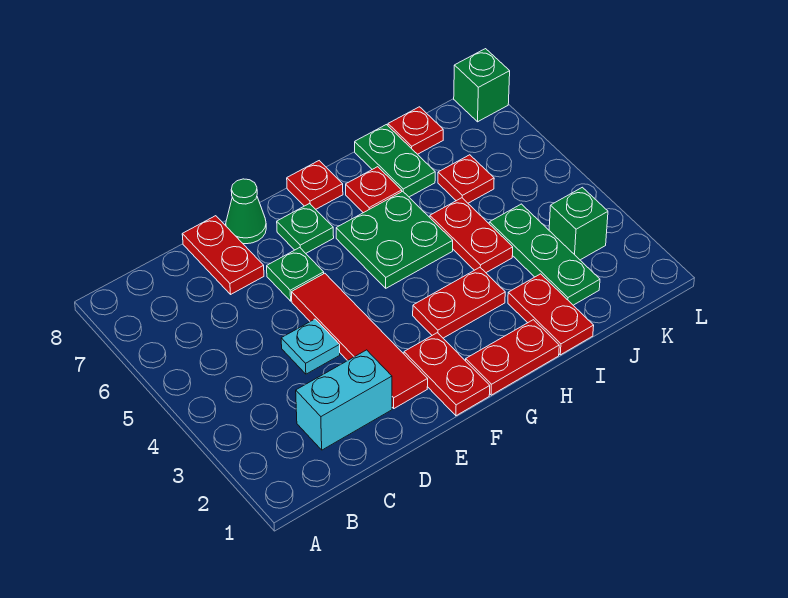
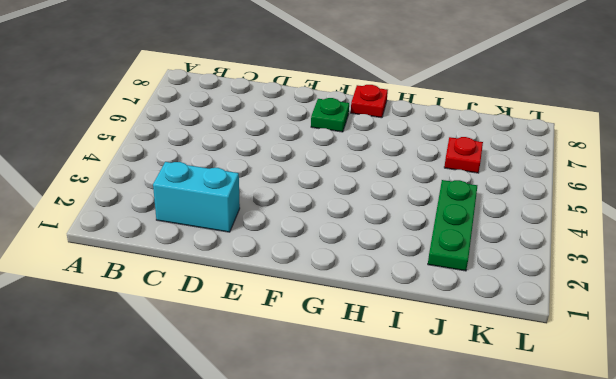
none -> cyan plate D4 level 1
none -> red plate D7:D8 level 1
none -> red tile E2:E5 level 1

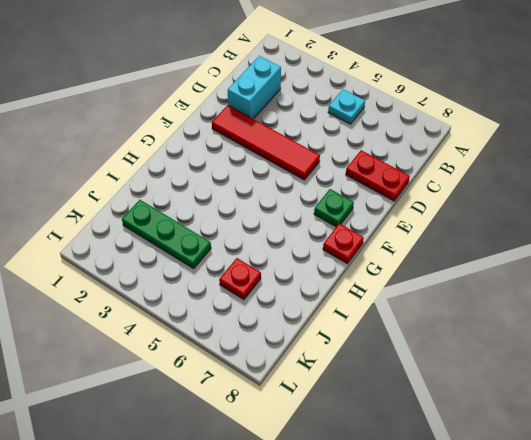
cyan plate B5 level 1 -> cyan plate D4 level 1
none -> green plate E6 level 1
none -> green cone E8 level 1
none -> red plate F1:F2 level 1

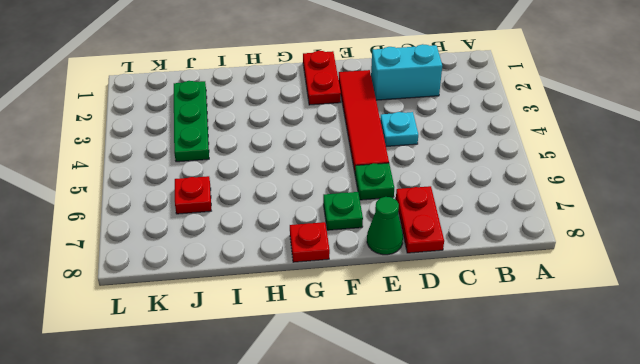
none -> red plate G1:H1 level 1
none -> red plate G3:H3 level 1
none -> green plate G5:H6 level 1

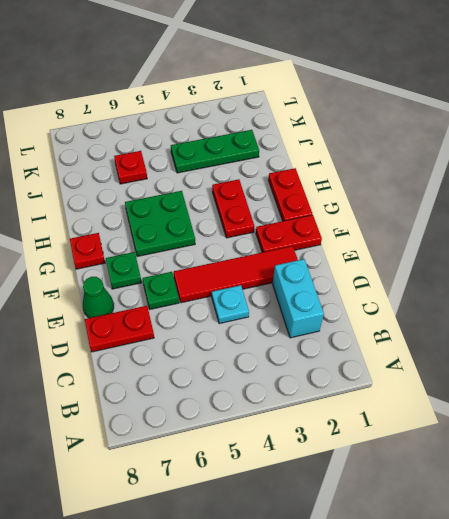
none -> red plate H7 level 1
none -> red plate I1:I2 level 1
none -> red plate I4:I5 level 1

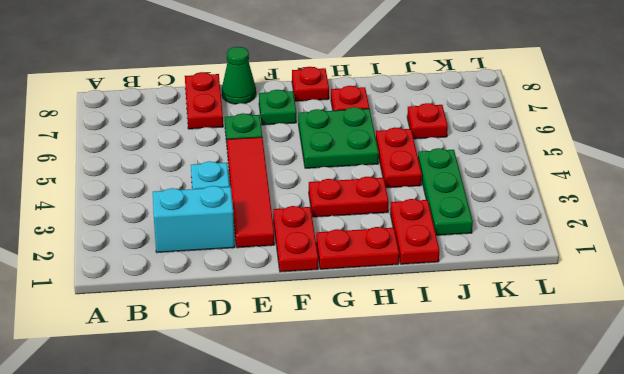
none -> green plate I7:I8 level 1
none -> red plate J8 level 1
none -> green brick K3 level 1

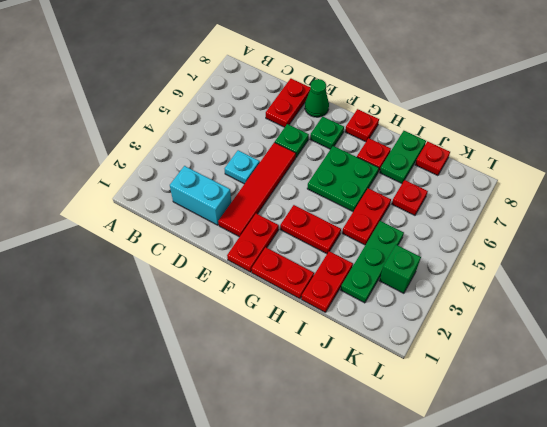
none -> green brick L8 level 1

